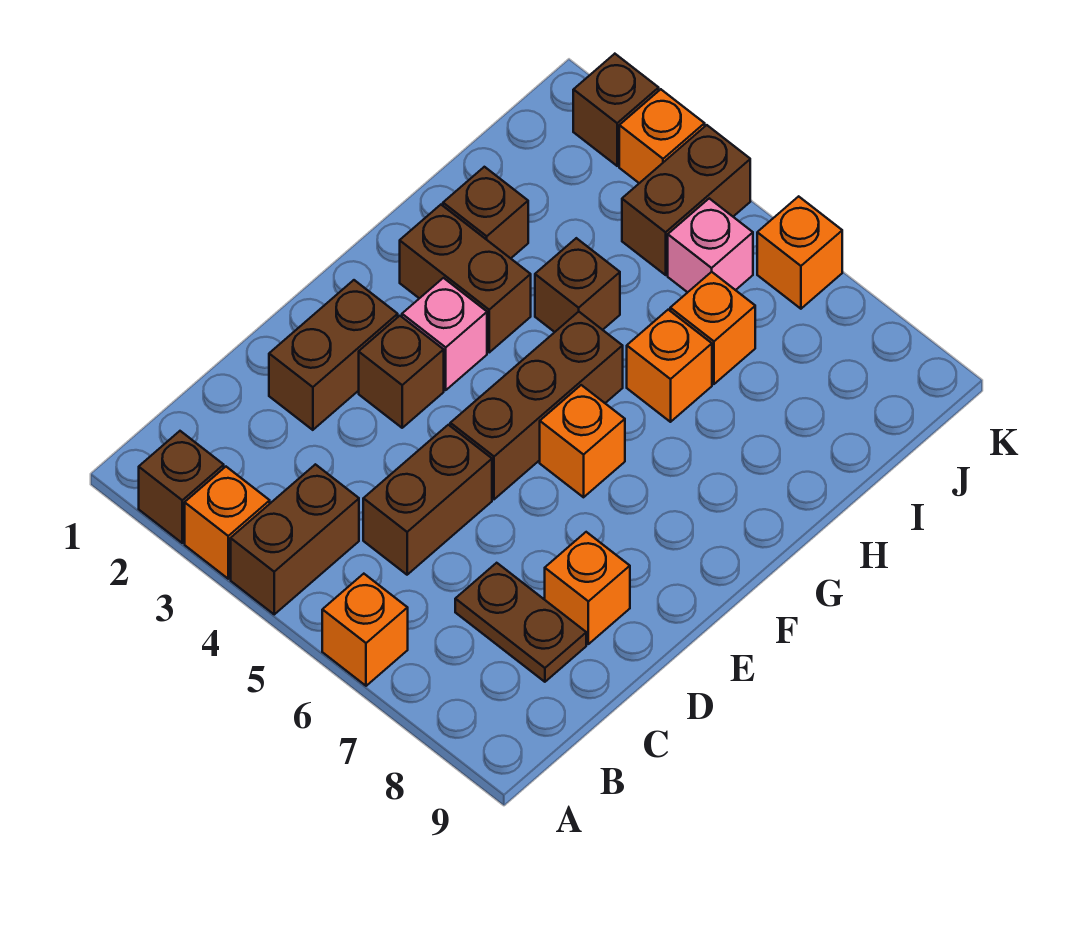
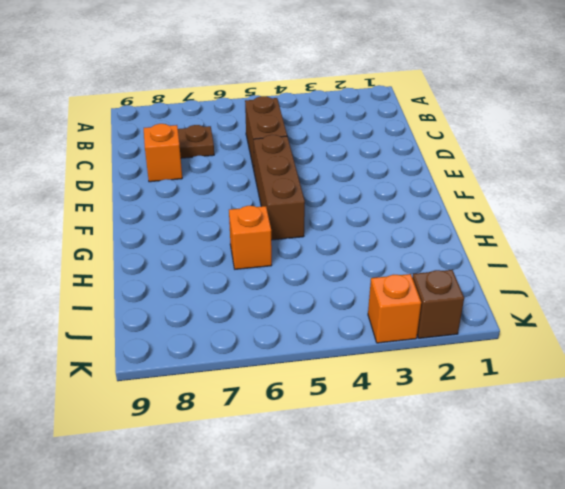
none -> brown brick A2 level 1
none -> orange brick A3 level 1
none -> brown brick A4:B4 level 1

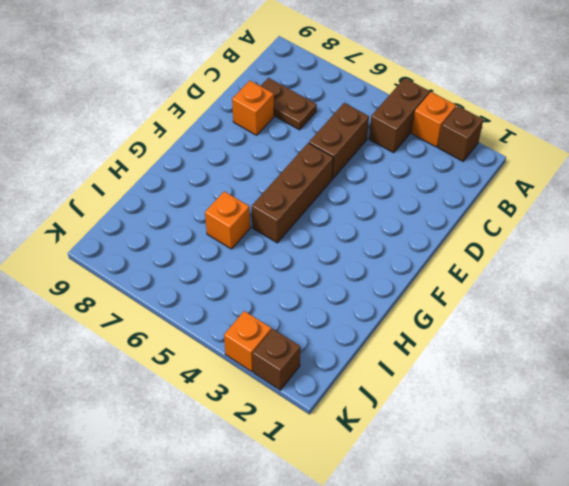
none -> orange brick A6 level 1
none -> brown brick D2:E2 level 1
none -> brown brick E3 level 1

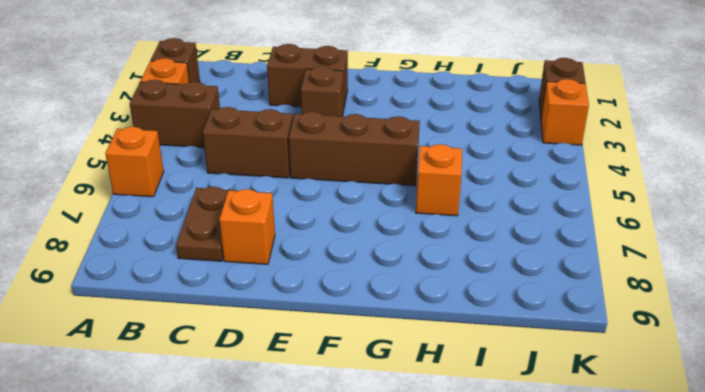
none -> pink brick F3 level 1
none -> orange brick F6 level 1
none -> brown brick G2:G3 level 1

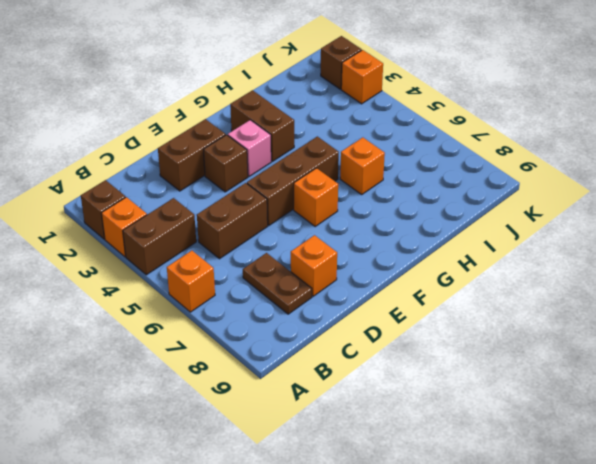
none -> brown brick H2 level 1
none -> brown brick H4 level 1
none -> orange brick I6 level 1

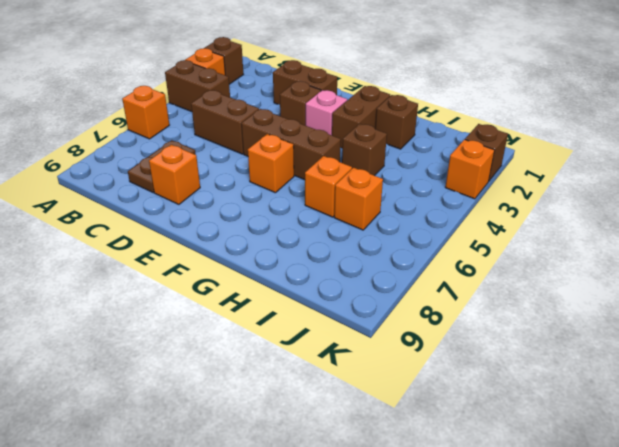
none -> brown brick J4:K4 level 1
none -> pink brick J5 level 1
none -> orange brick K6 level 1

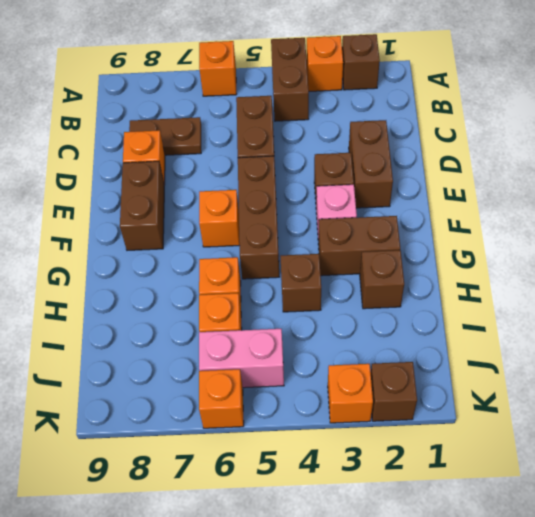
brown brick E8:F8 level 1 -> brown brick J4:K4 level 1
pink brick J5:J6 level 1 -> pink brick J5 level 1

